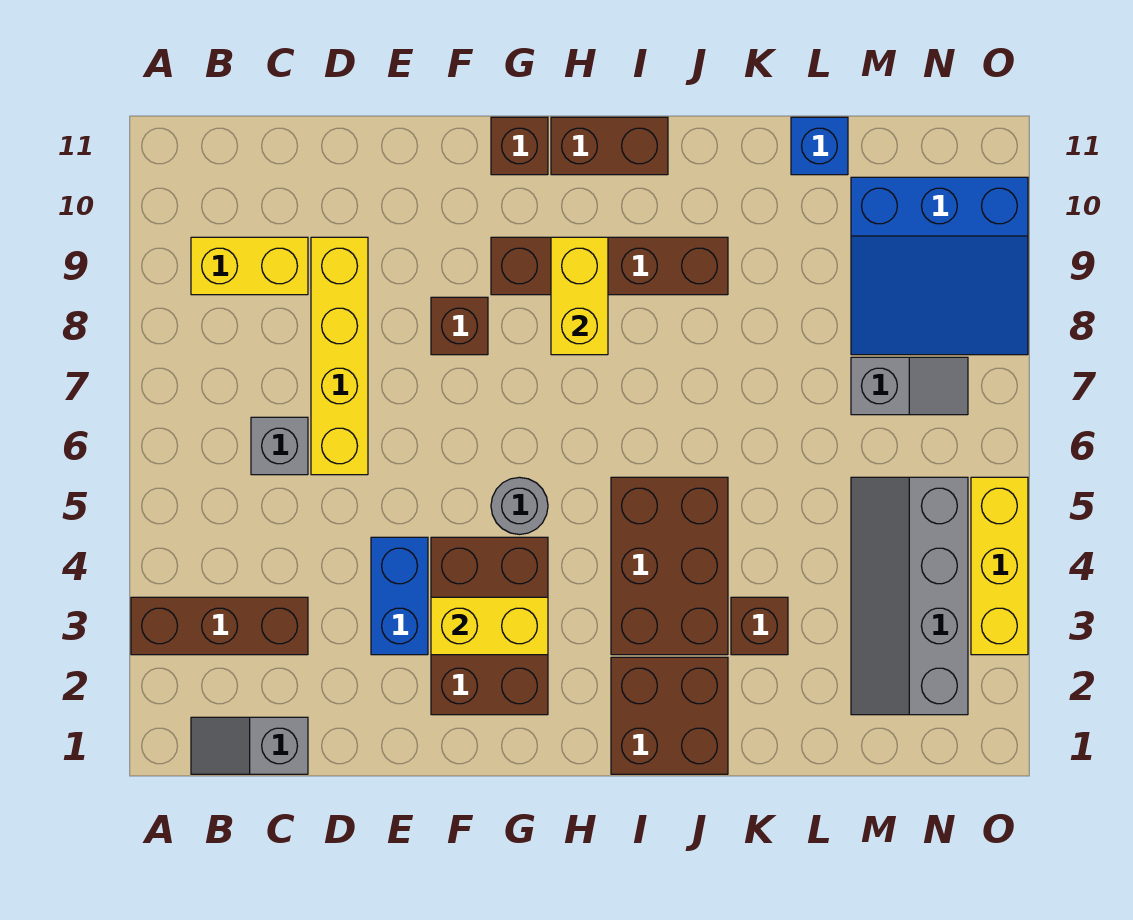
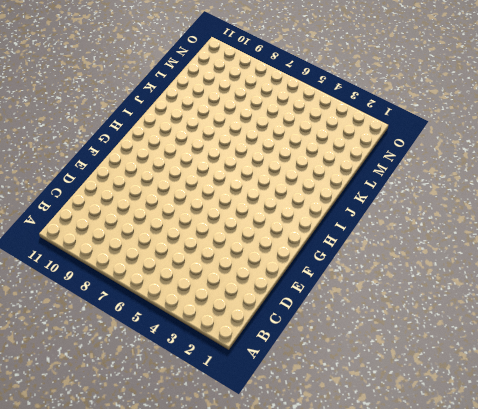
none -> brown brick A3:C3 level 1
none -> grey slope B1:C1 level 1 top C
none -> yellow brick B9:C9 level 1

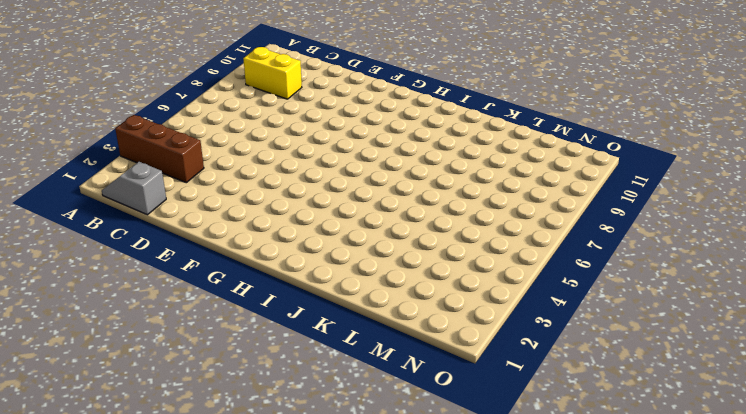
none -> grey brick C6 level 1
none -> yellow brick D6:D9 level 1
none -> blue brick E3:E4 level 1

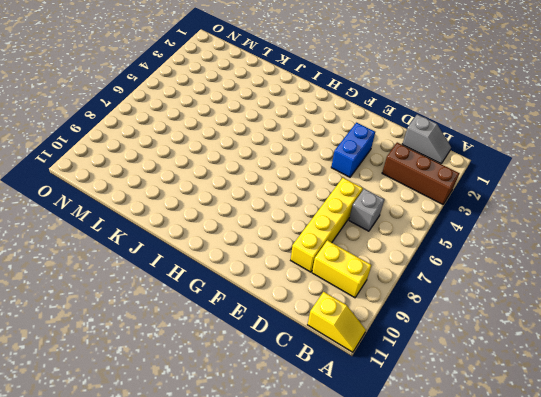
yellow slope A11:B11 level 1 top B -> none
none -> brown brick F2:G4 level 1
none -> brown brick F8 level 1
none -> grey round brick G5 level 1

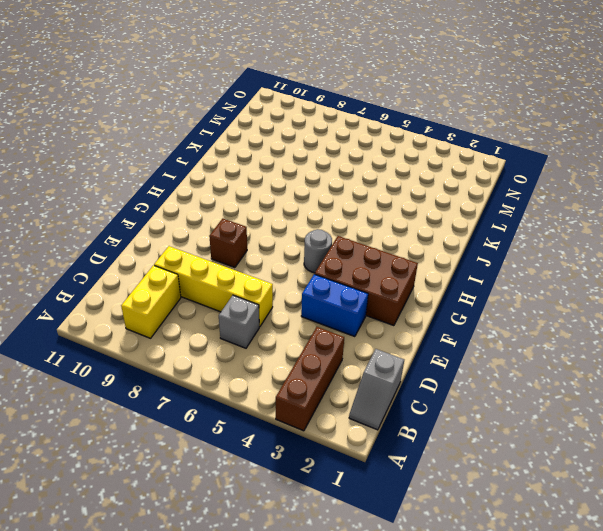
none -> brown brick G9:J9 level 1
none -> brown brick G11 level 1
none -> brown brick H11:I11 level 1

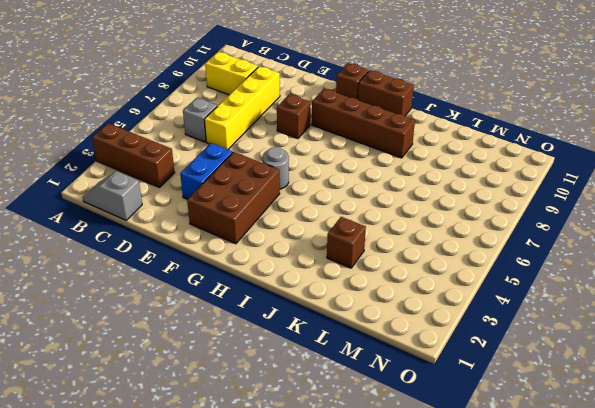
none -> brown brick I1:J2 level 1
none -> brown brick I3:J5 level 1
none -> blue brick L11 level 1

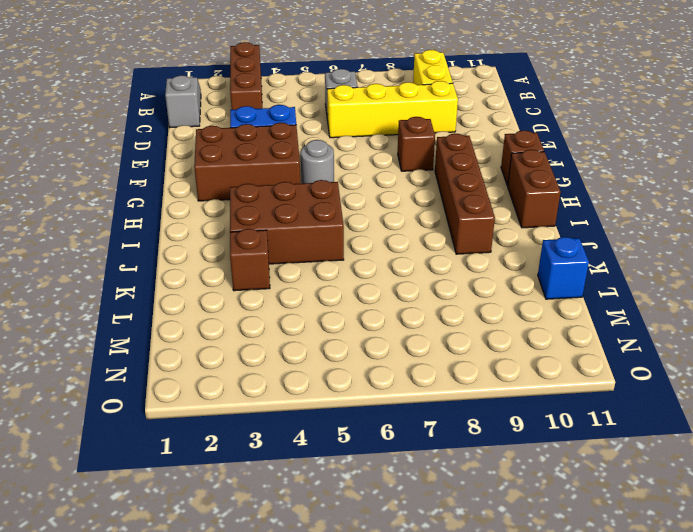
none -> brown brick I1:J2 level 1
none -> grey slope M2:N5 level 1 top N
none -> grey slope M7:N7 level 1 top M

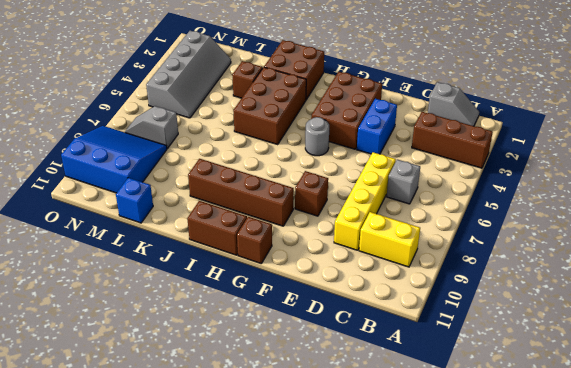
none -> yellow brick O3:O5 level 1
none -> yellow brick F3:G3 level 2
none -> yellow brick H8:H9 level 2

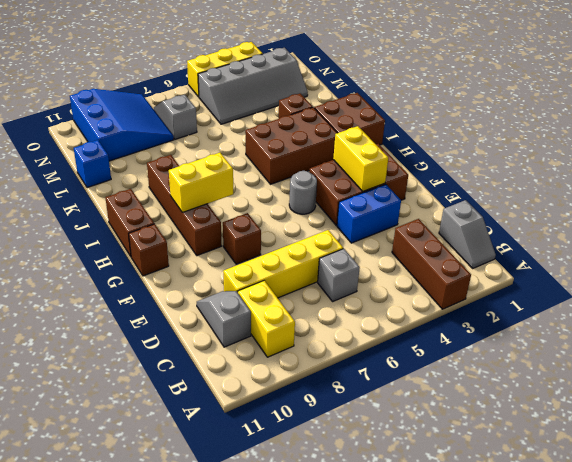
grey slope C10:D10 level 1 top C -> none

